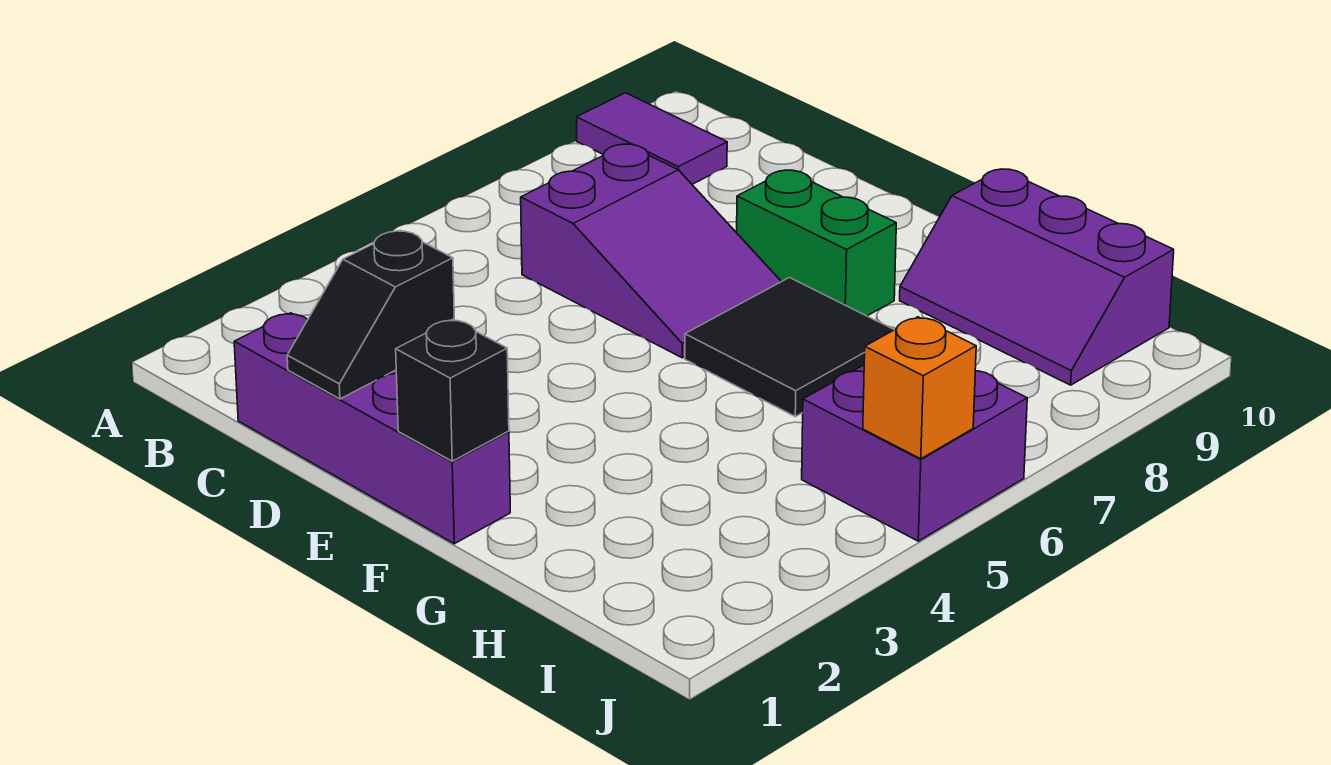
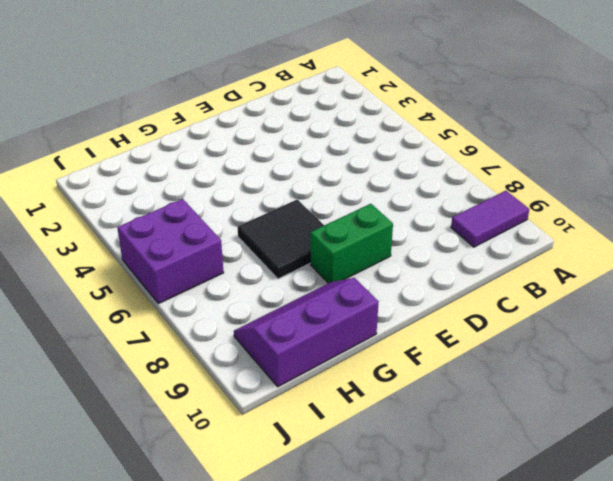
none -> purple brick C1:F1 level 1
none -> purple slope C6:E7 level 1 top C

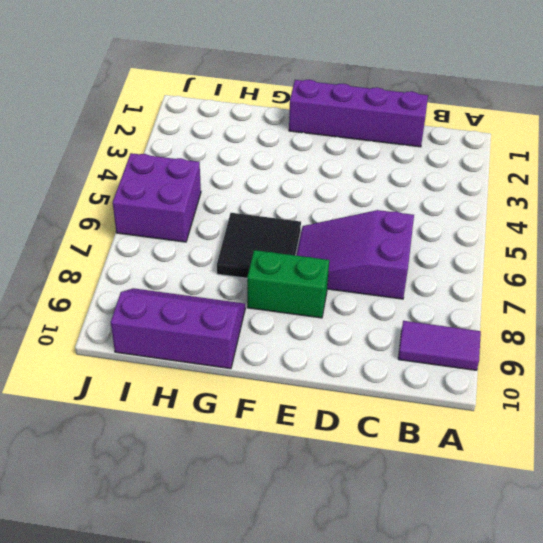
none -> black slope D1:D2 level 2 top 2
none -> black brick F1 level 2

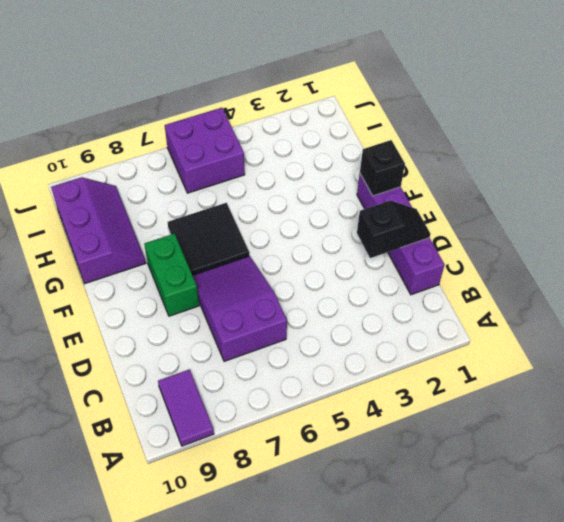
none -> orange brick J5 level 2

